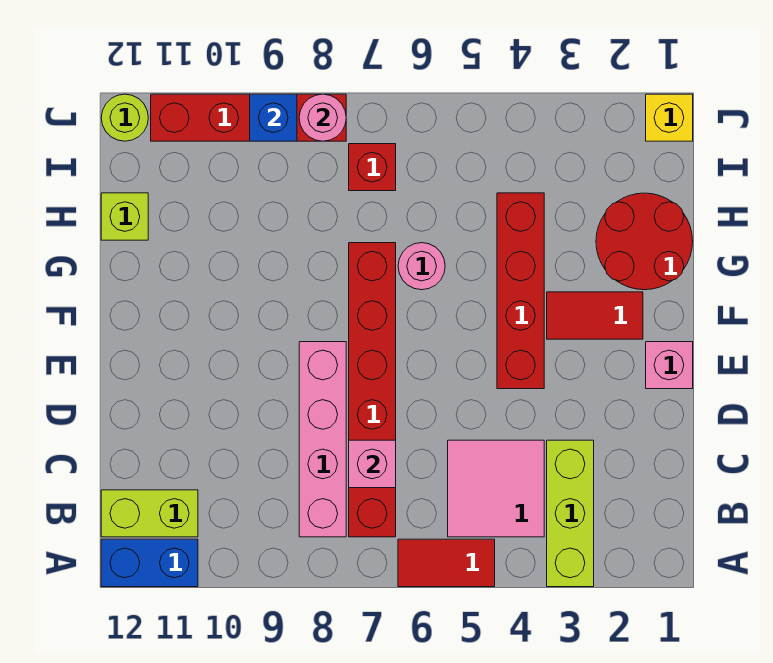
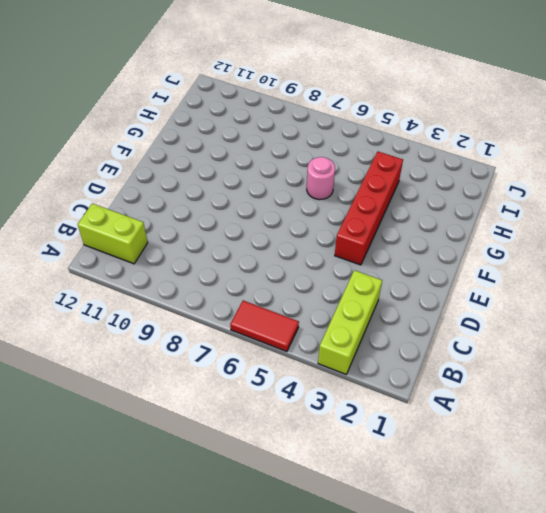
none -> blue brick A11:A12 level 1
none -> pink tile B4:C5 level 1
none -> red brick B7:G7 level 1

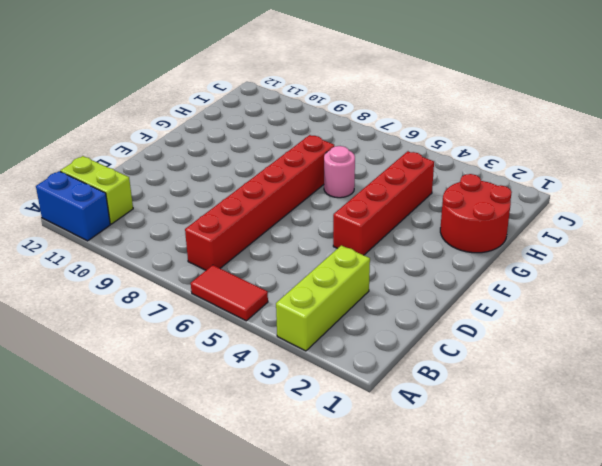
none -> pink tile B4:C5 level 1
none -> pink brick B8:E8 level 1
none -> pink brick E1 level 1

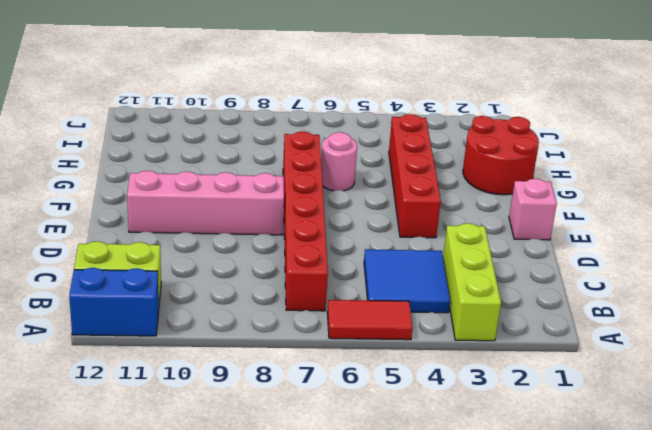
blue tile B4:C5 level 1 -> pink tile B4:C5 level 1
pink brick E8:E11 level 1 -> pink brick B8:E8 level 1
none -> red tile F2:F3 level 1
none -> lime brick H12 level 1
none -> red brick I7 level 1

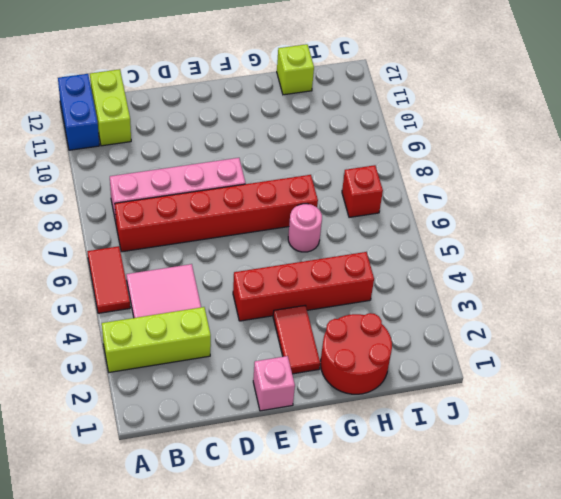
none -> yellow brick J1 level 1
none -> red brick J8:J11 level 1
none -> lime round brick J12 level 1

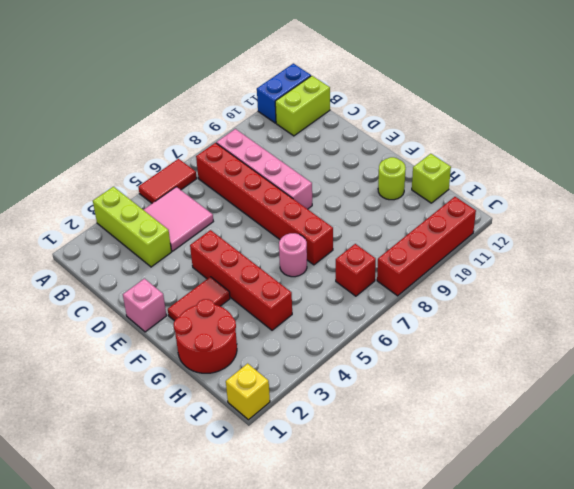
lime round brick G11 level 1 -> lime round brick J12 level 1
none -> pink brick C7 level 2
none -> pink round brick J8 level 2
none -> blue brick J9 level 2

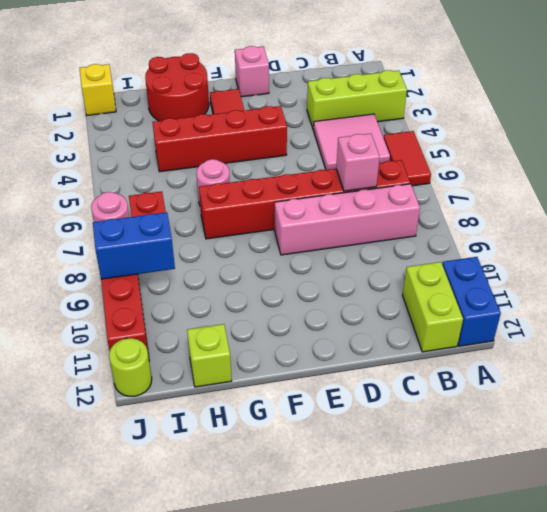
blue brick I9:J9 level 2 -> blue brick J9 level 2

